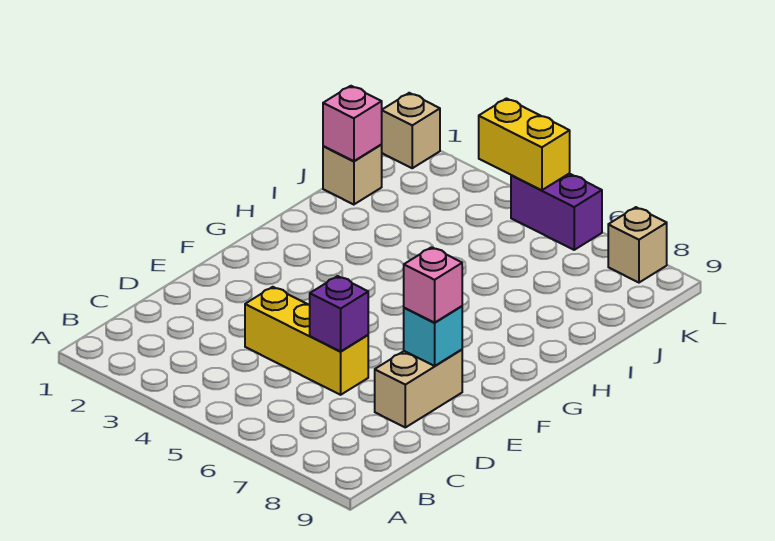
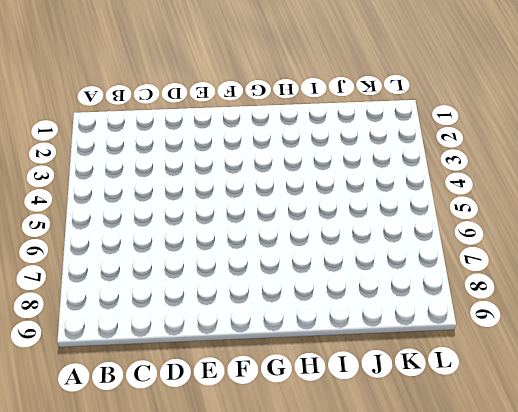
none -> yellow brick D4:D6 level 1
none -> tan brick D8:E8 level 1

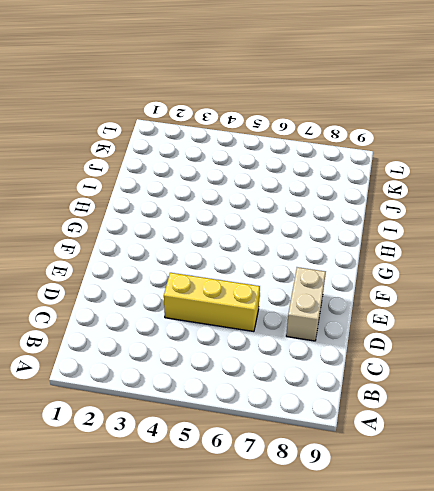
none -> tan brick J1 level 1
none -> tan brick L1 level 1

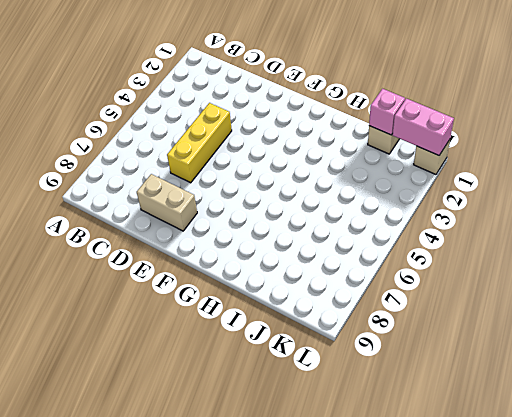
pink brick K1:L1 level 2 -> none
none -> purple brick L5:L6 level 1
none -> tan brick L8 level 1

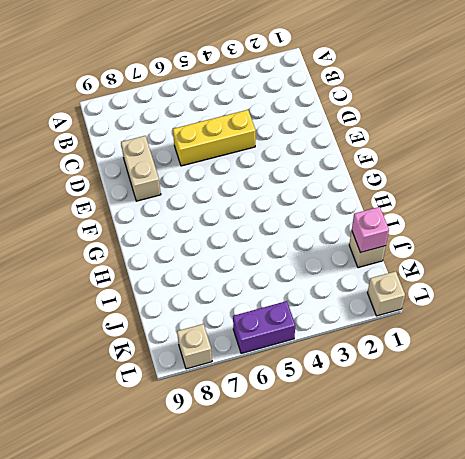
none -> purple brick D6 level 2
none -> cyan brick E8 level 2

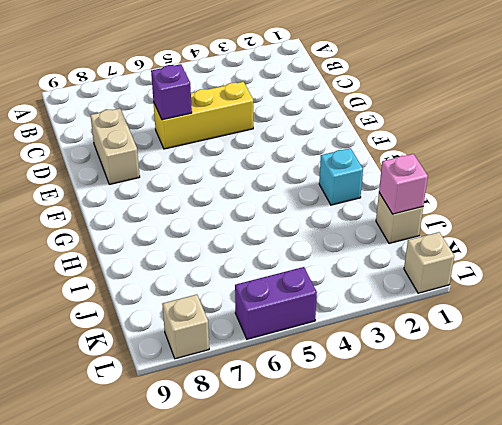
cyan brick H2 level 1 -> cyan brick E8 level 2
none -> yellow brick L4:L5 level 2
none -> pink brick E8 level 3

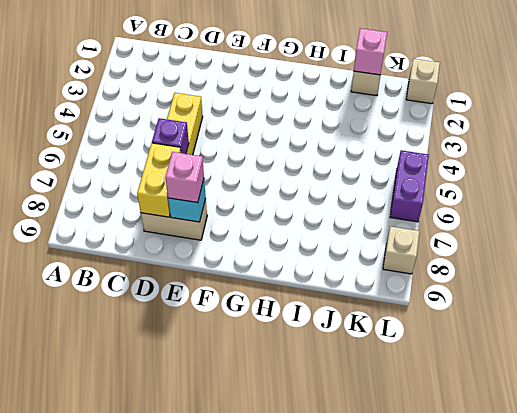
yellow brick D7:D8 level 2 -> yellow brick L4:L5 level 2

